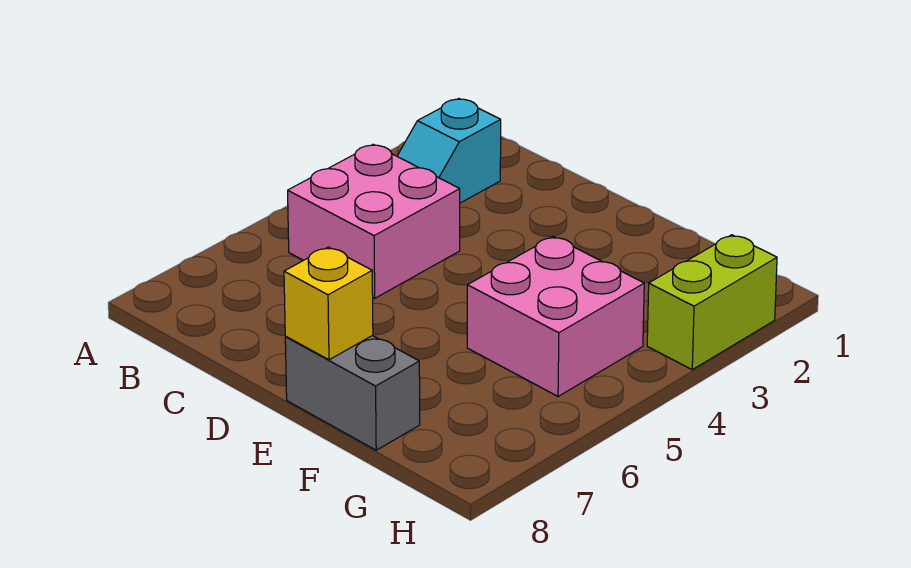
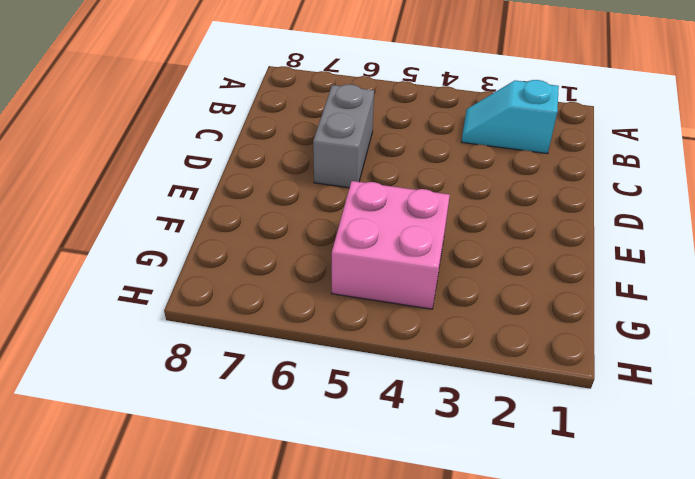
grey brick C6:D6 level 1 -> grey brick E8:F8 level 1
none -> pink brick B4:C5 level 1
none -> lime brick H2:H3 level 1

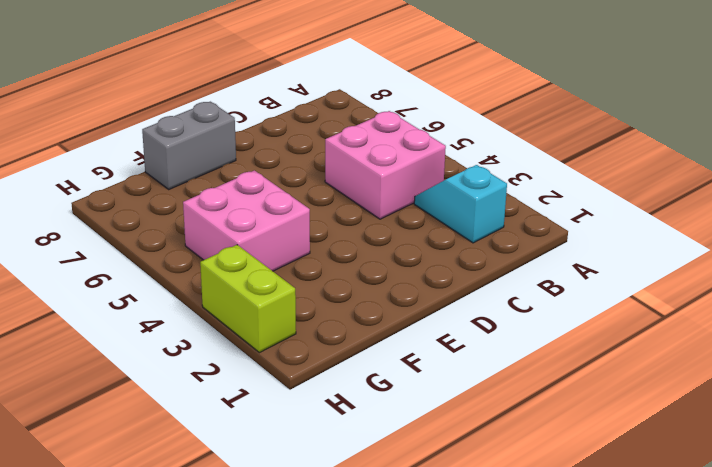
none -> yellow brick E8 level 2

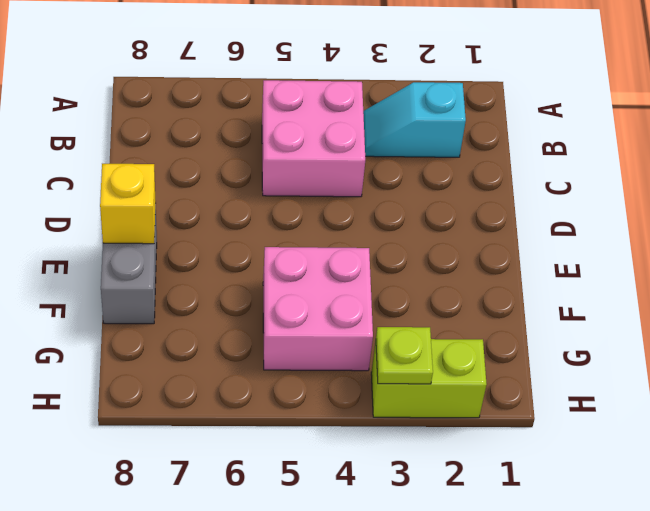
lime plate H3 level 2 -> none

